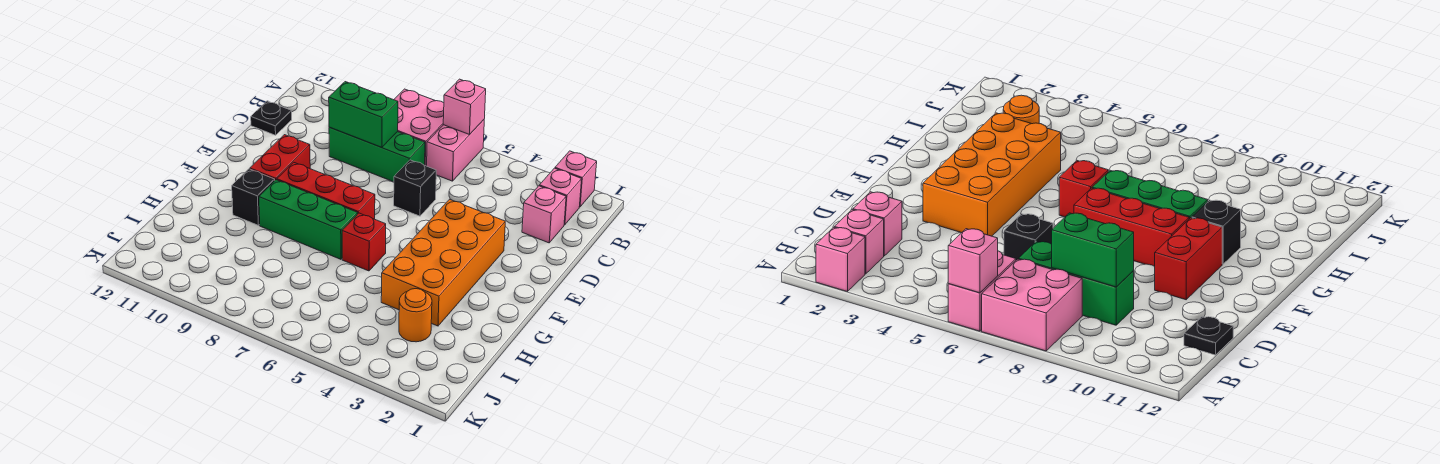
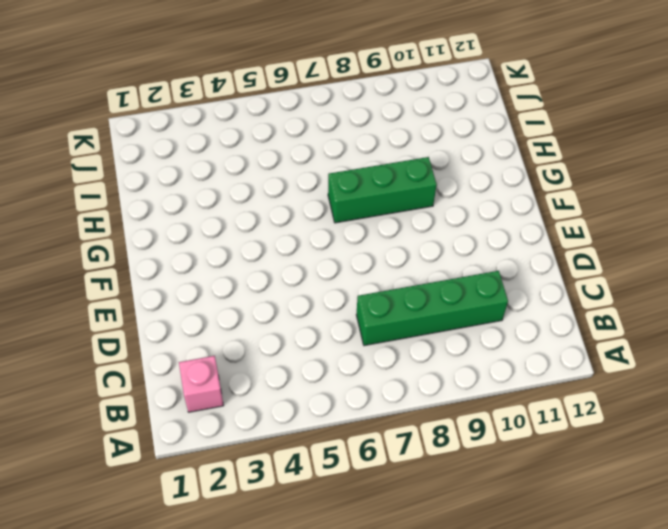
green brick C7:C10 level 1 -> green brick C7:C9 level 1
none -> pink brick A2 level 1
none -> pink brick A6:B6 level 1
none -> pink brick A7:B8 level 1

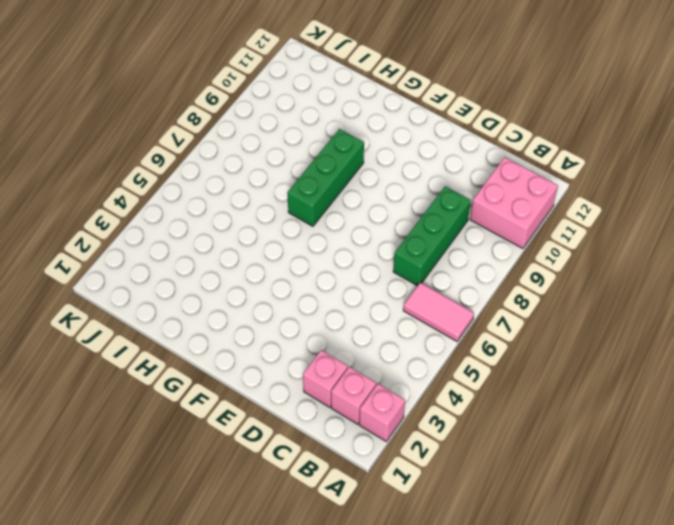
pink tile A6:B6 level 1 -> pink brick A6:B6 level 1
pink brick A10:B11 level 1 -> pink brick A7:B8 level 1
none -> black plate C12 level 1
none -> black brick D6 level 1
none -> orange brick E3:H4 level 1

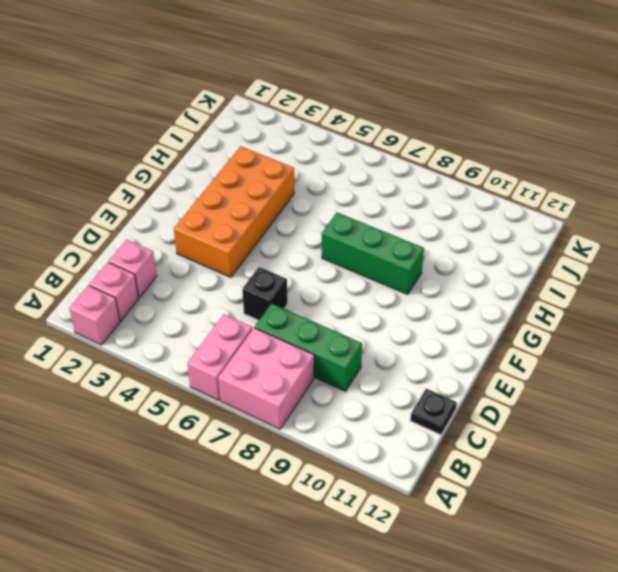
none -> red brick E10:F10 level 1
none -> red brick F7:F9 level 1
none -> red brick G6 level 1

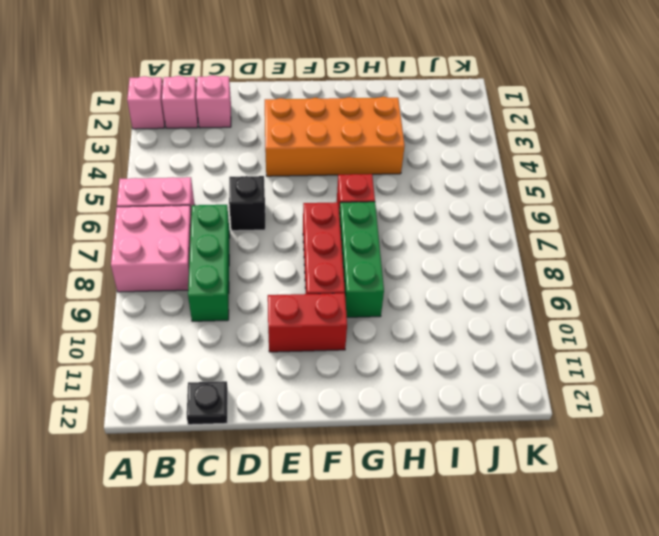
none -> black brick G10 level 1
none -> orange round brick I3 level 1
none -> pink brick A6 level 2

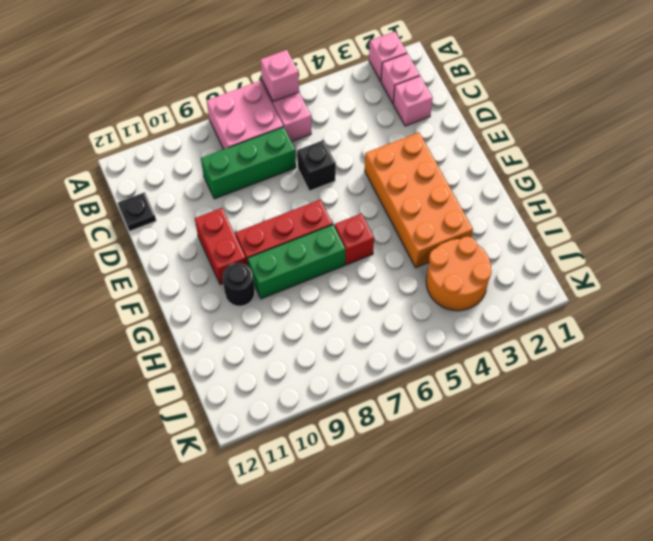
black round brick G10 level 1 -> black brick G10 level 1
orange round brick I3:J4 level 1 -> orange round brick I3 level 1
none -> green brick C8:C9 level 2

